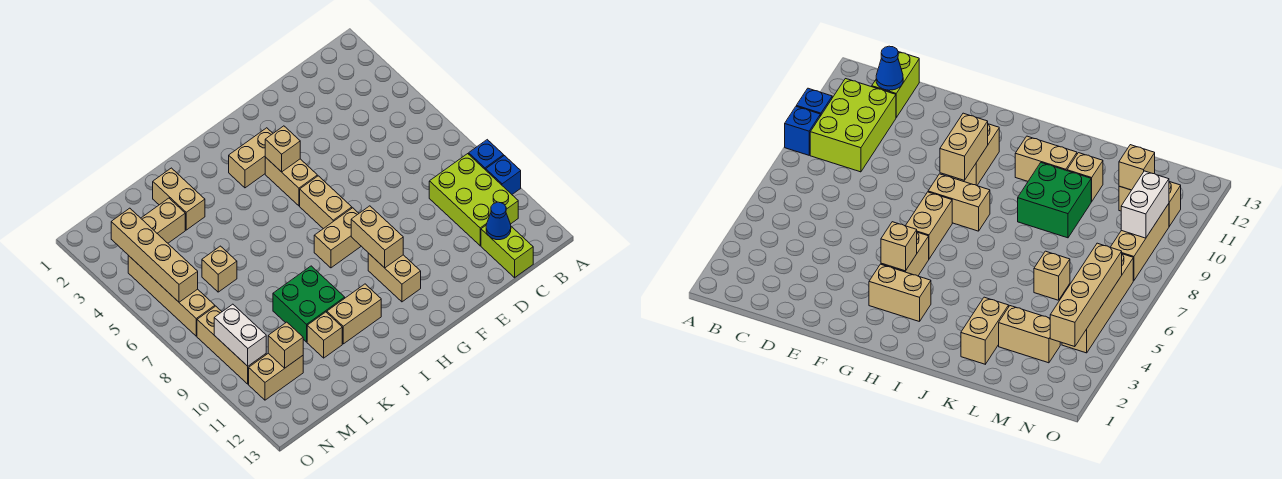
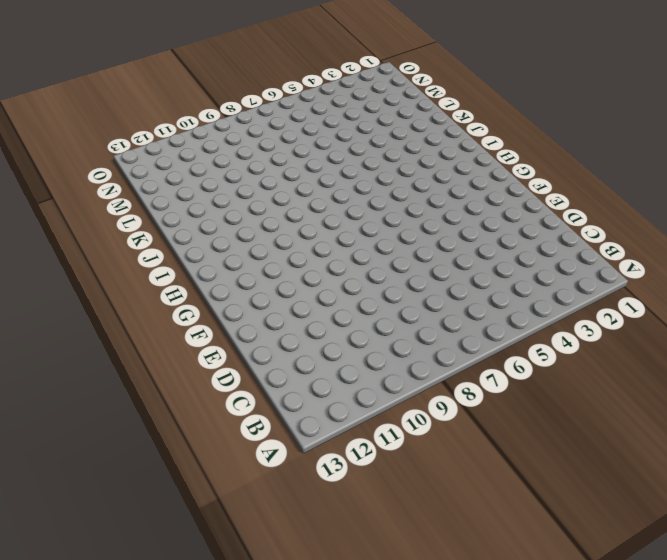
none -> blue brick A9 level 1
none -> blue brick A10 level 1
none -> lime brick B9:C11 level 1

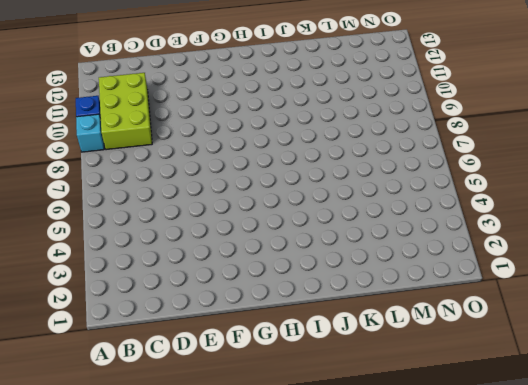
cyan brick A9 level 1 -> blue brick A9 level 1
none -> lime brick C12:C13 level 1
none -> tan brick G3:H3 level 1
none -> tan brick G4:G5 level 1

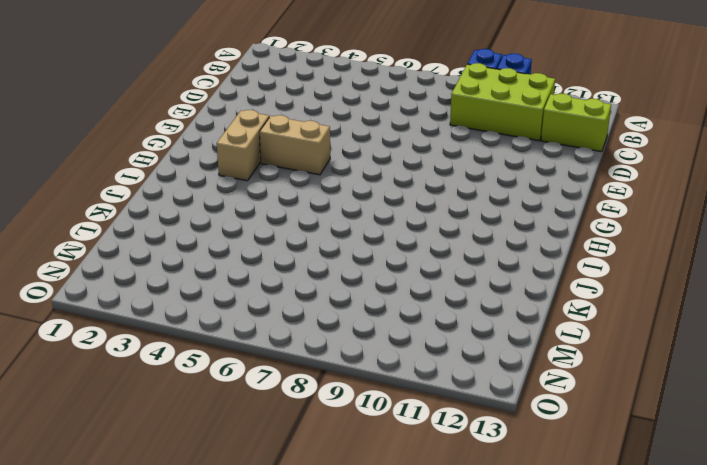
none -> tan brick G6:G7 level 1
none -> tan brick G8:H8 level 1
none -> tan brick G10:G11 level 1

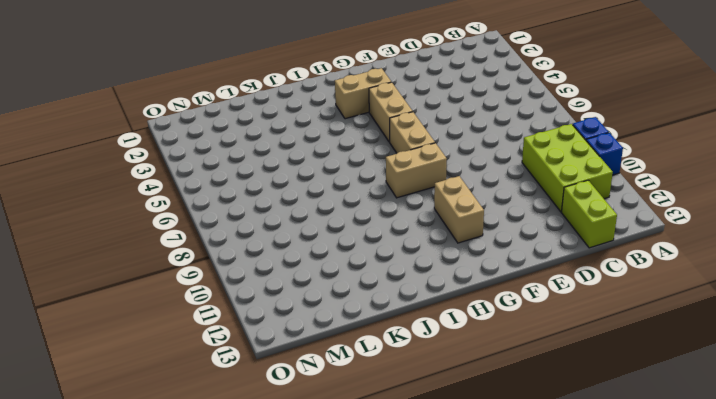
none -> tan brick I11:J11 level 1
none -> green brick J9:K10 level 1
none -> tan brick K2:K3 level 1

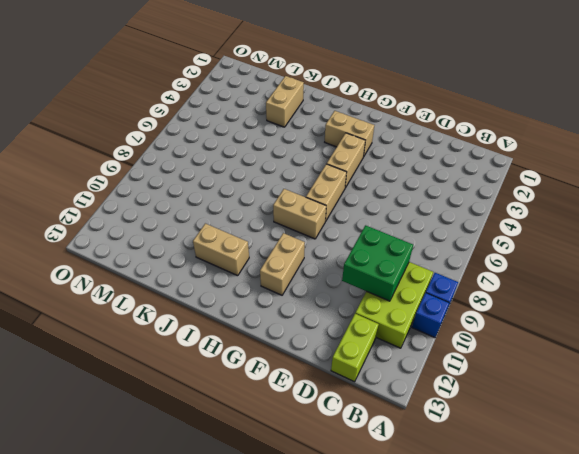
green brick C9:D10 level 2 -> green brick J9:K10 level 1
none -> tan brick K11 level 1
none -> tan brick L3:M3 level 1
none -> tan brick L6 level 1

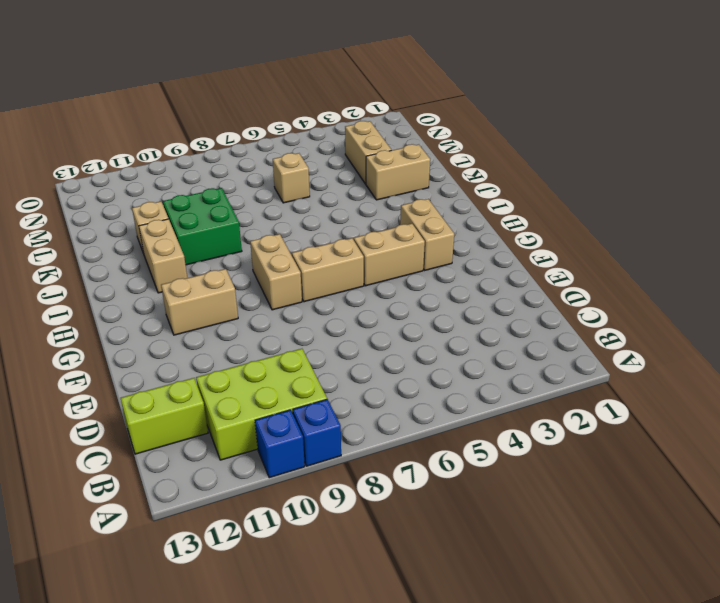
none -> tan brick M11:N11 level 1
none -> tan brick N4:N7 level 1
none -> tan brick N8:N10 level 1

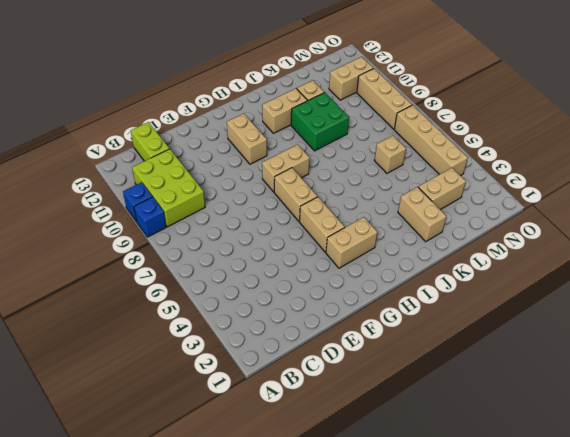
none -> blue cone C12 level 2
none -> tan brick G4 level 2
none -> tan brick G9:G10 level 2

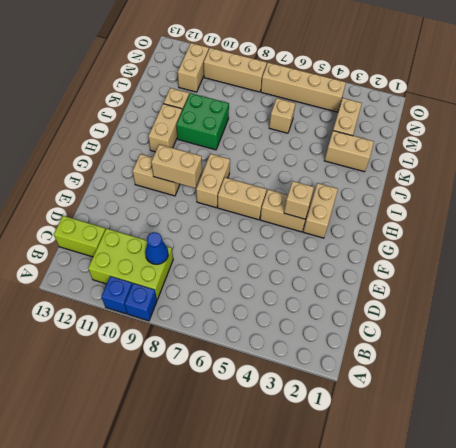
blue cone C9 level 2 -> blue cone C12 level 2
none -> tan brick M11 level 2
none -> tan brick N3:N6 level 2
none -> white brick N9:N10 level 2

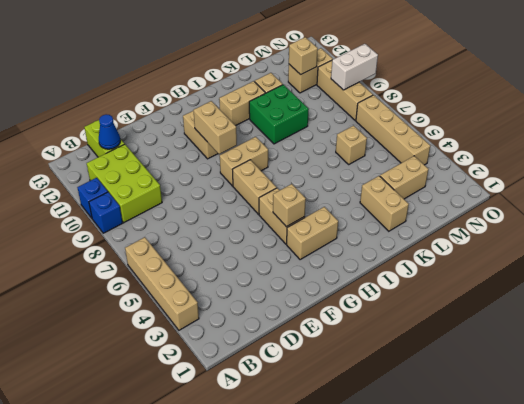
tan brick A3:A6 level 1 -> tan brick N3:N6 level 2
white brick N9:O9 level 2 -> white brick N9:N10 level 2

